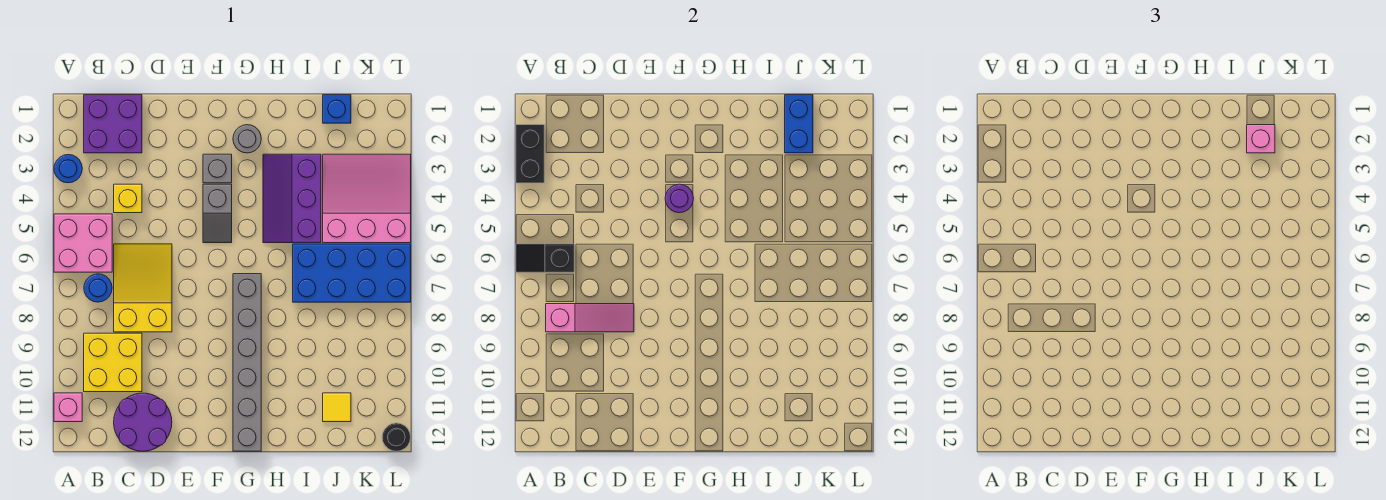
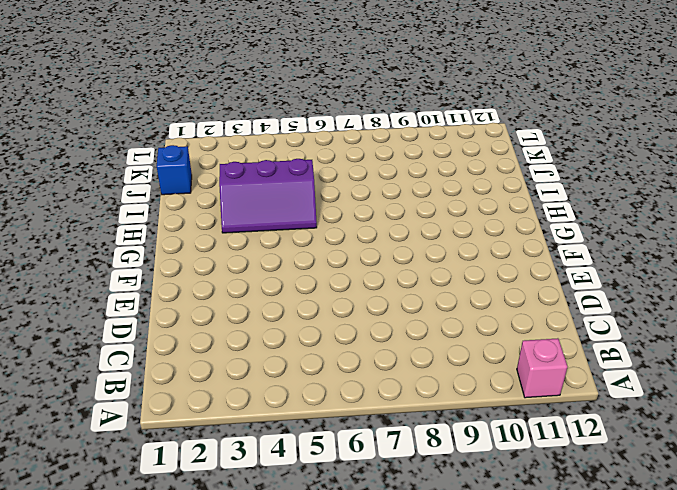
none -> blue round brick A3 level 1
none -> pink brick A5:B6 level 1
none -> purple brick B1:C2 level 1

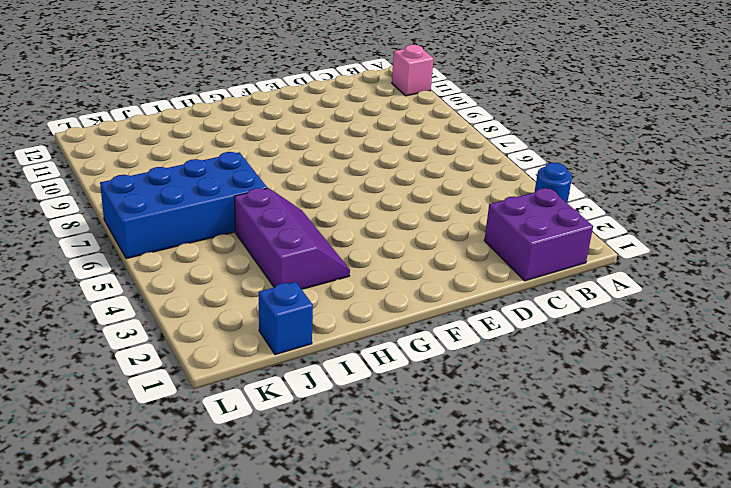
none -> pink brick A5:B6 level 1
none -> blue round brick B7 level 1
none -> yellow brick B9:C10 level 1

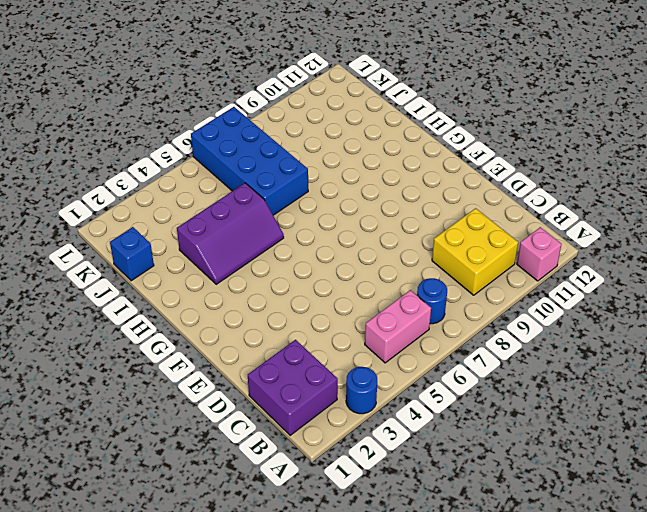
pink brick B5:B6 level 1 -> pink brick A5:B6 level 1
none -> yellow brick C4 level 1
none -> yellow slope C6:D8 level 1 top 8
none -> purple round brick C11:D12 level 1

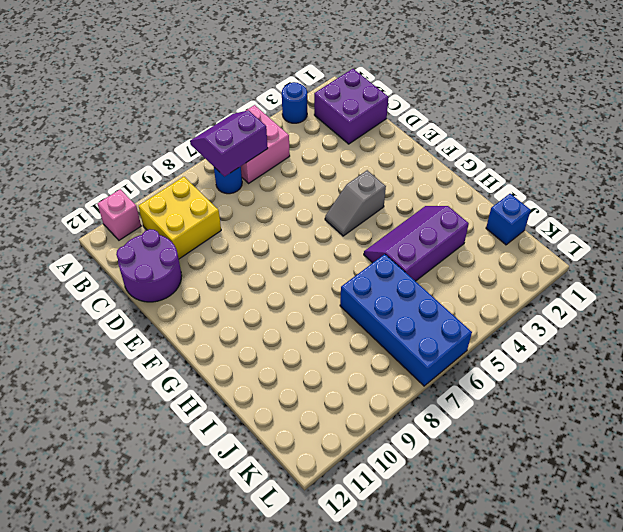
purple slope A6:B7 level 2 top B -> black slope A6:B6 level 2 top B
none -> yellow brick C4 level 1
none -> yellow slope C6:D8 level 1 top 8
none -> grey brick F3 level 1

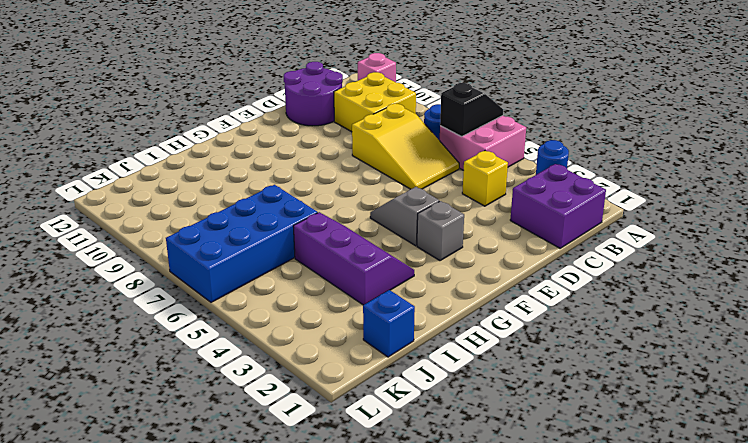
none -> grey round brick G2 level 1
none -> grey brick G7:G12 level 1
none -> pink slope J3:L5 level 1 top 5

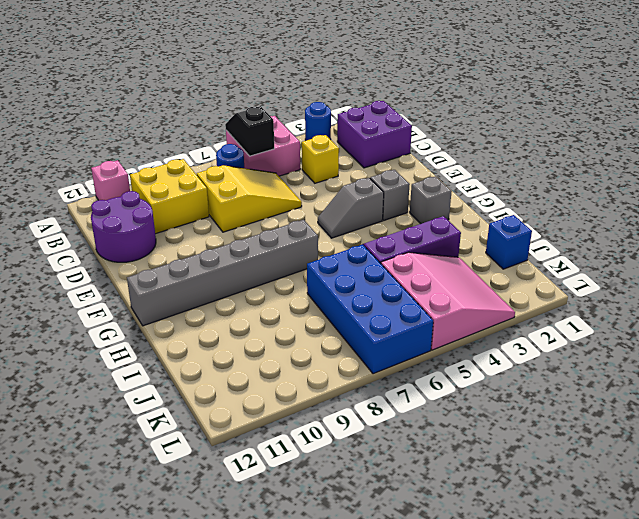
grey brick G2 level 1 -> grey round brick G2 level 1
none -> yellow tile J11 level 1
none -> black round brick L12 level 1
none -> black brick A2:A3 level 2

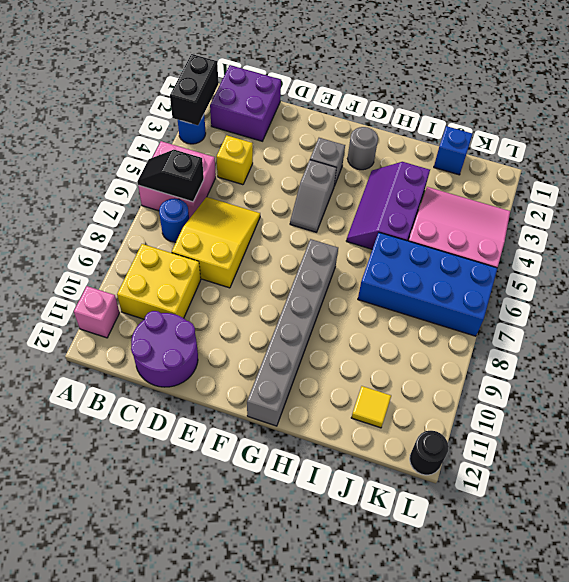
none -> pink slope B8:D8 level 2 top B
none -> purple round brick F4 level 2
none -> blue brick J1:J2 level 2

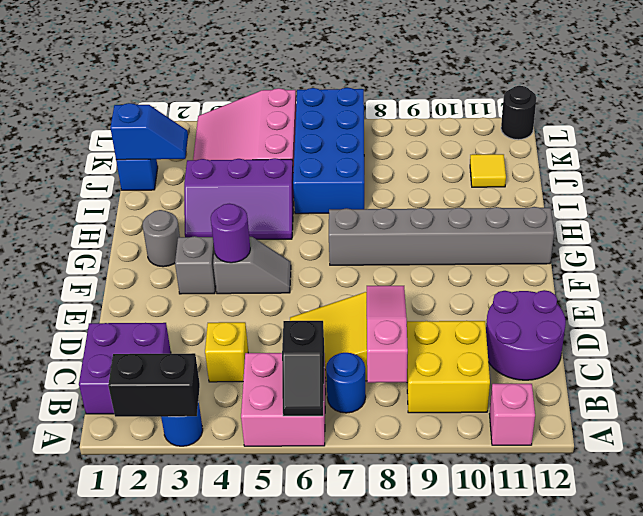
blue slope J1:J2 level 2 top 1 -> blue brick J1:J2 level 2
none -> pink brick J2 level 3

